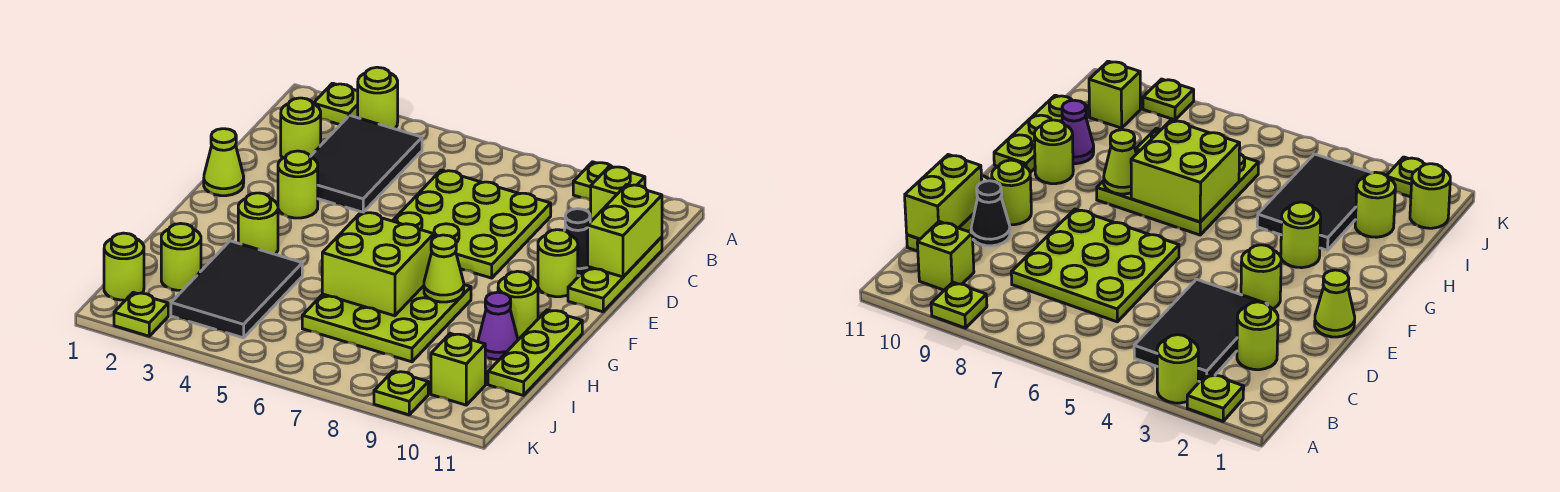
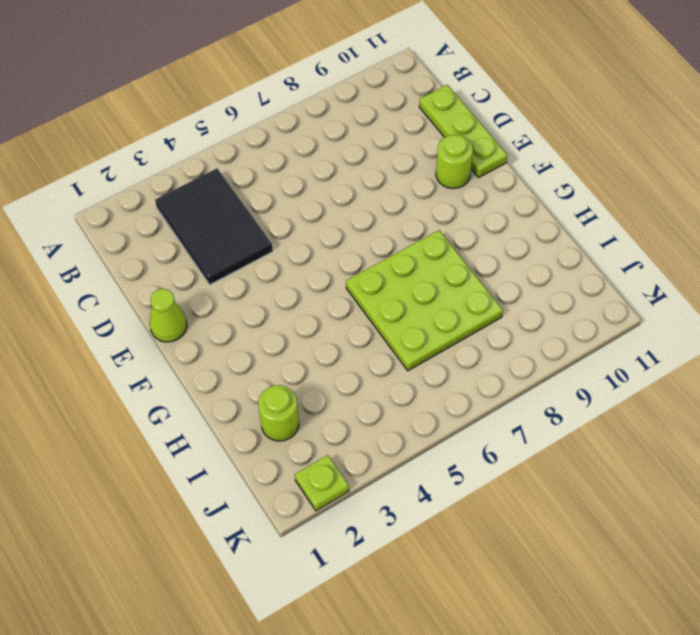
none -> lime plate A2 level 1
none -> lime round brick A3 level 1
none -> lime plate A9 level 1

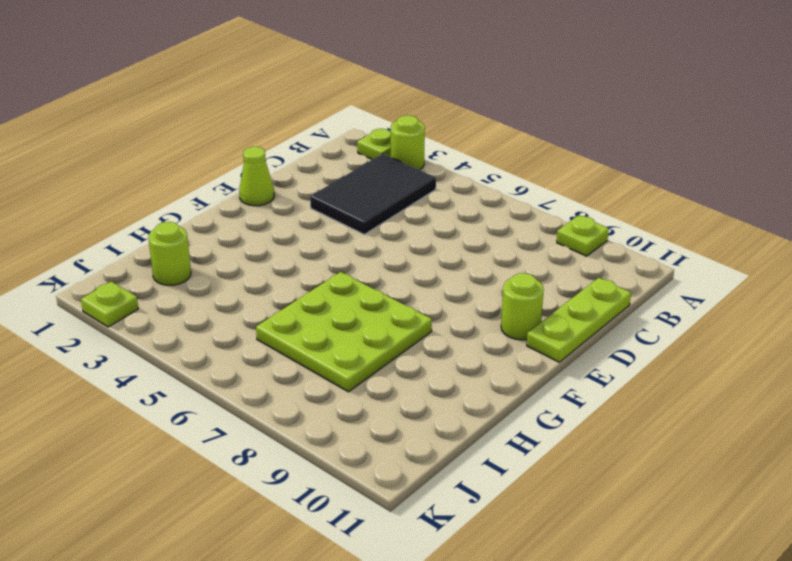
none -> lime brick B10 level 1
none -> lime round brick C2 level 1
none -> lime plate C6:E8 level 1

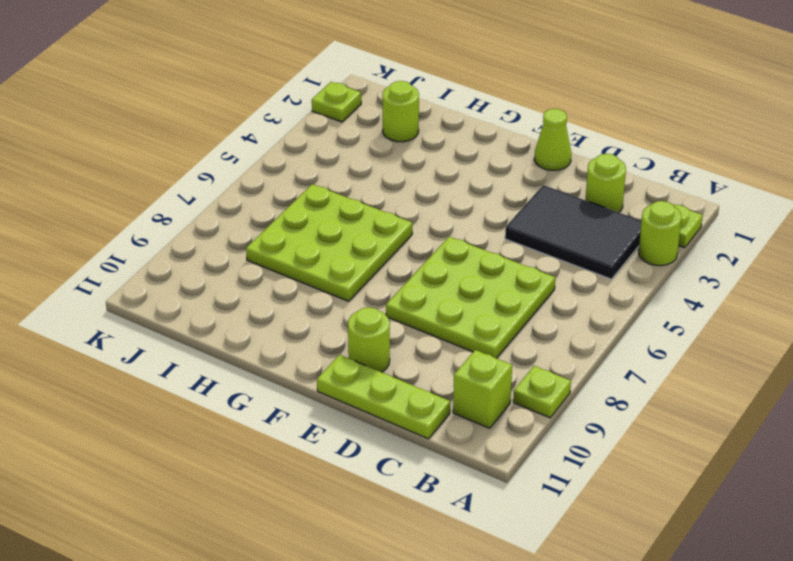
none -> black cone D10 level 1
none -> lime round brick E3 level 1
none -> lime round brick G3 level 1

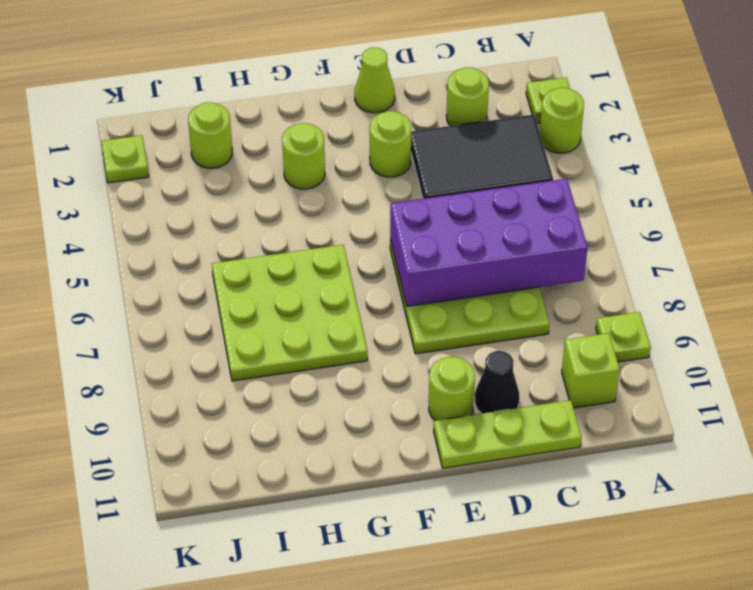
purple brick B6:E7 level 2 -> none
none -> lime round brick G10 level 1
none -> lime plate G11:I11 level 1
none -> black tile H3:J4 level 1

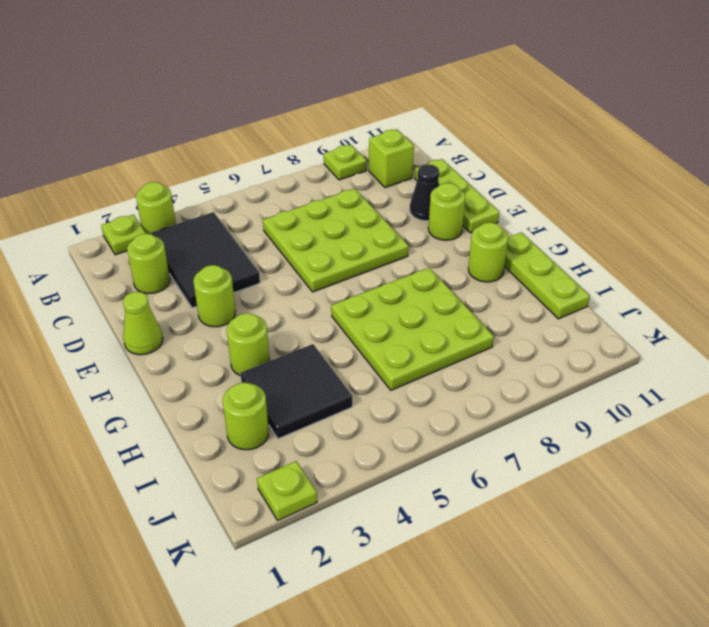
black tile H3:I4 level 1 -> black tile H3:J4 level 1
none -> purple cone H10 level 1
none -> lime round brick J1 level 1
none -> lime brick J10 level 1

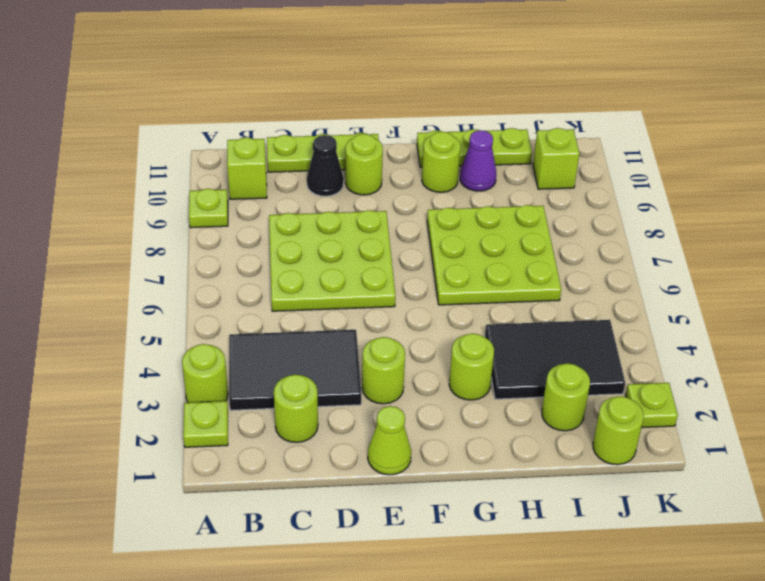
none -> lime plate K9 level 1
none -> lime brick C11:D11 level 2
none -> lime brick G6:H7 level 2

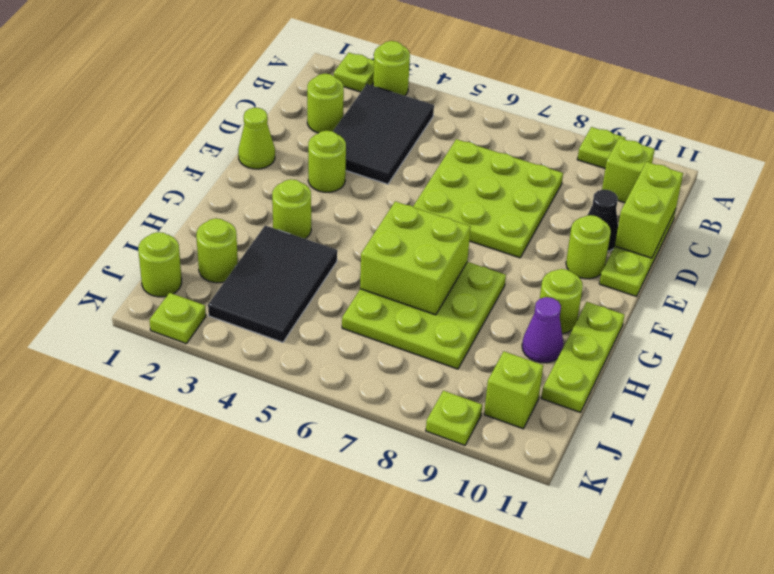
none -> lime cone G8 level 2

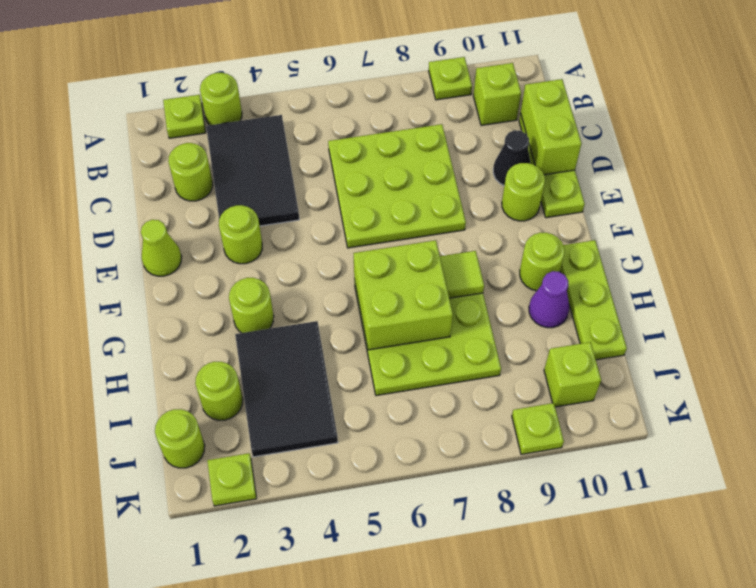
lime tile G8 level 2 -> lime cone G8 level 2

